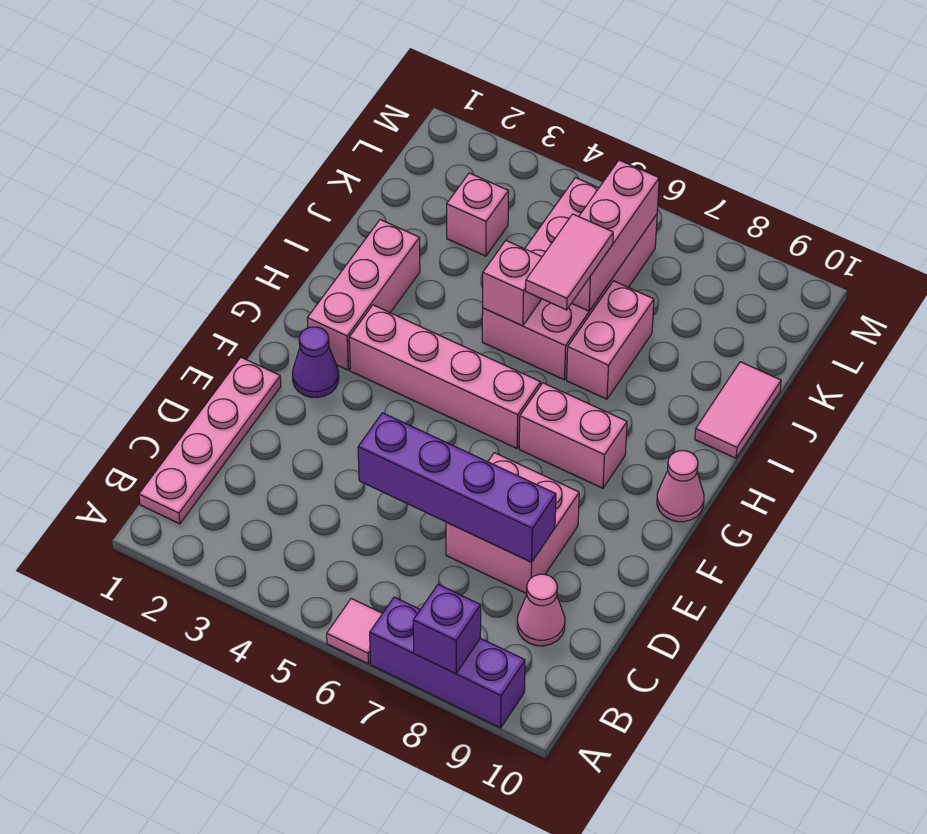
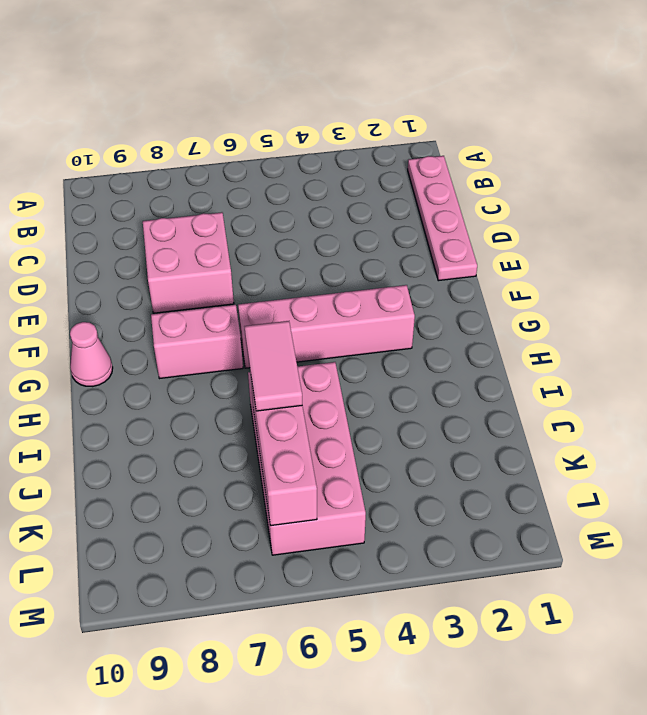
none -> pink tile A6 level 1
none -> purple brick A7:A9 level 1
none -> pink cone C9 level 1

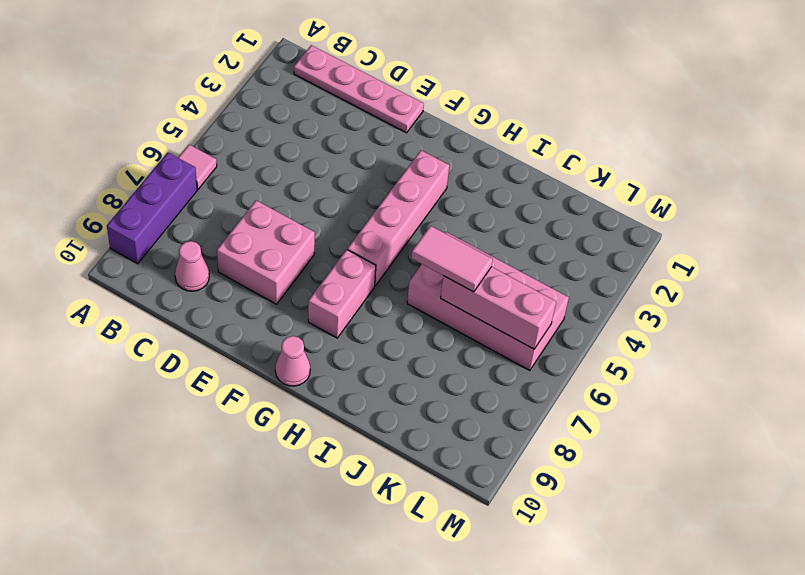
none -> purple cone F2 level 1
none -> pink brick G2:I2 level 1
none -> pink brick I7:J7 level 1

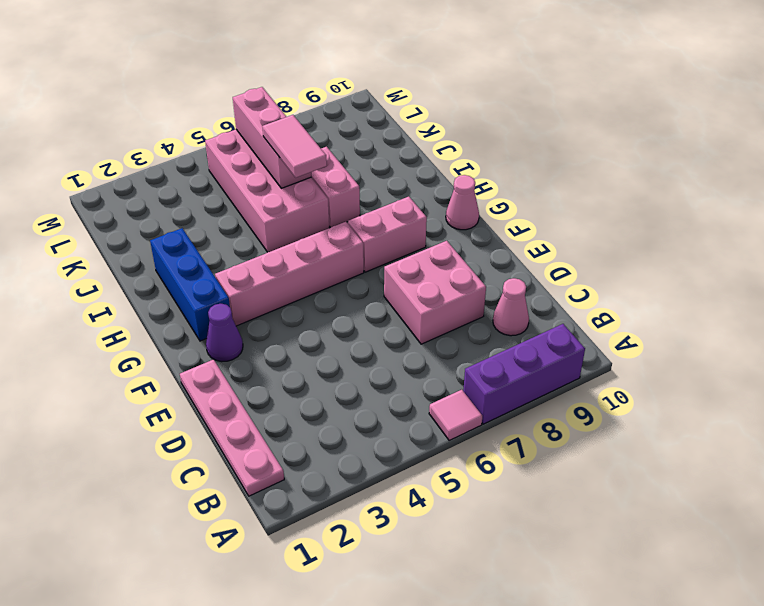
blue brick G2:I2 level 1 -> pink brick G2:I2 level 1
none -> pink tile I10:J10 level 1
none -> pink brick K3 level 1
none -> purple brick A8 level 2

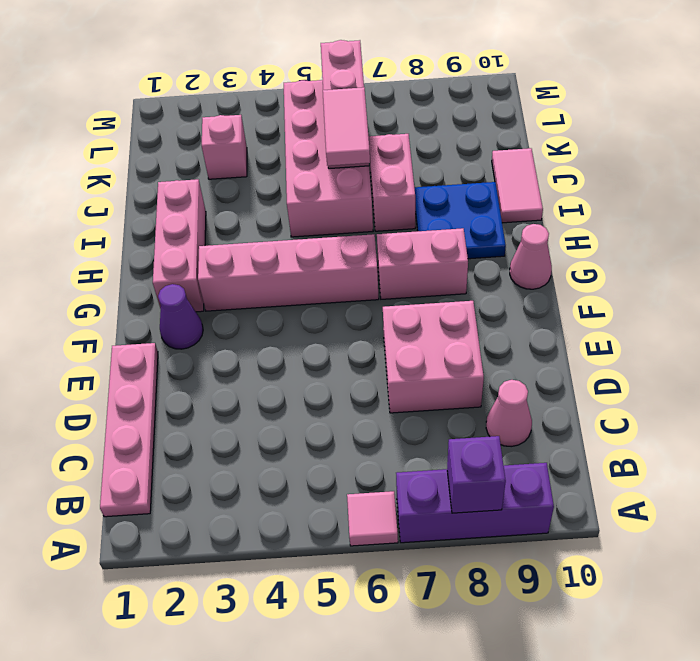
blue plate H8:I9 level 1 -> none
none -> purple brick D5:D8 level 2
none -> pink brick I5 level 2

